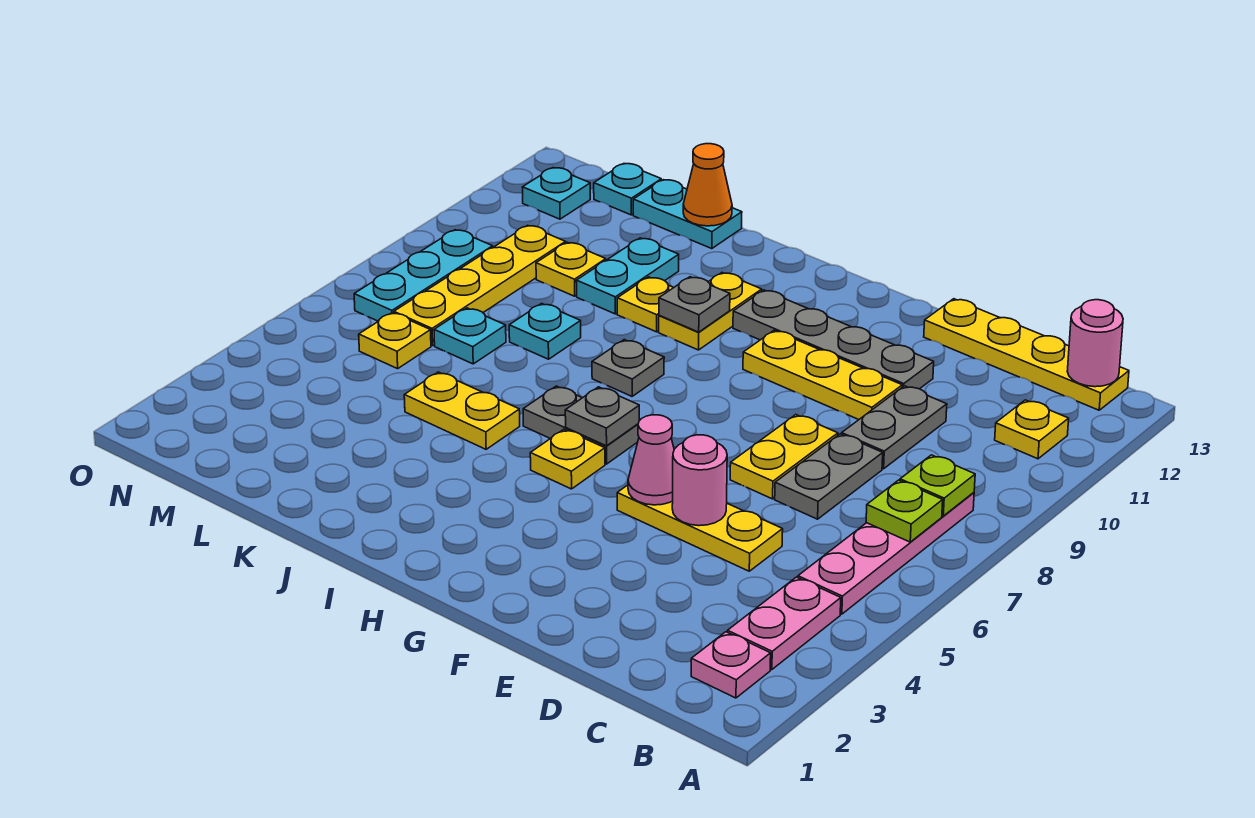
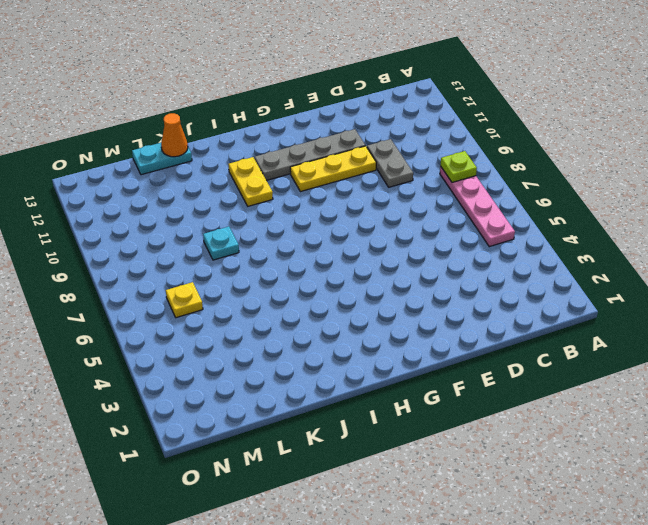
none -> pink plate B2 level 1
none -> pink plate B3:B4 level 1
none -> yellow plate B11 level 1
none -> yellow plate B13:E13 level 1

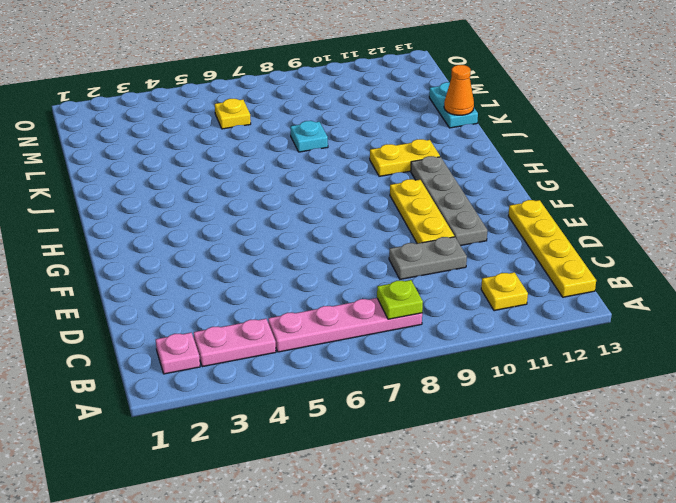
none -> yellow plate D5:F5 level 1
none -> grey plate D7:D8 level 1
none -> yellow plate E7:E8 level 1
none -> yellow plate H5 level 1

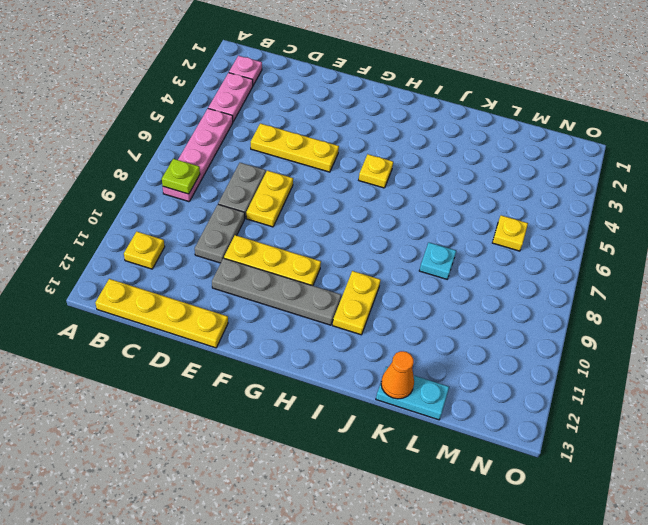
none -> grey plate H6:I6 level 1
none -> grey plate I8 level 1
none -> yellow plate J5:K5 level 1
none -> yellow plate J10 level 1

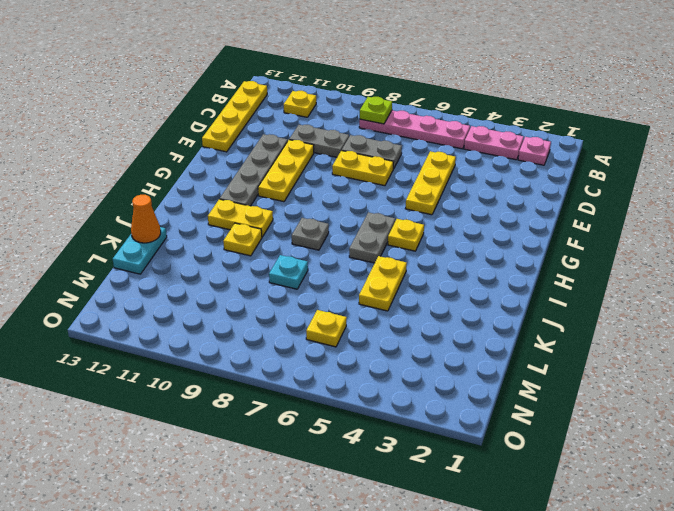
none -> cyan plate K10:K11 level 1
none -> cyan plate L7 level 1
none -> yellow plate L10 level 1
none -> yellow plate M7:M10 level 1

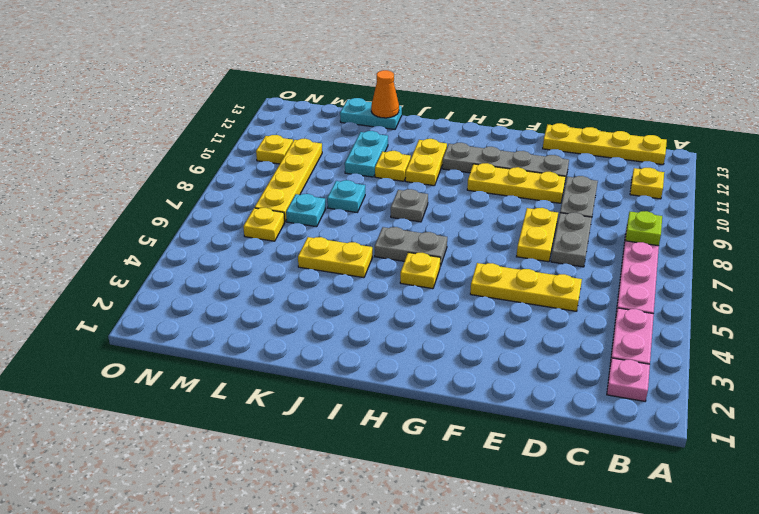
yellow plate N10 level 1 -> yellow plate L10 level 1
none -> cyan plate M13 level 1
none -> cyan plate N7:N9 level 1
none -> cyan plate N12 level 1
none -> lime plate B7 level 2

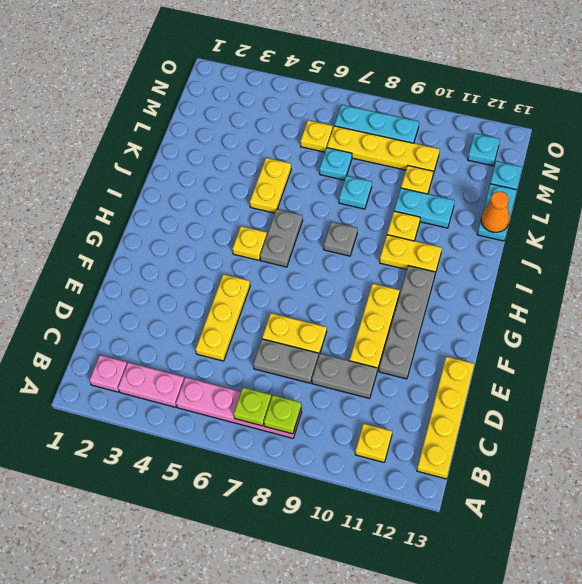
none -> pink round brick B13 level 2
none -> pink round brick E5 level 2
none -> pink cone F5 level 2
none -> grey plate H6 level 2

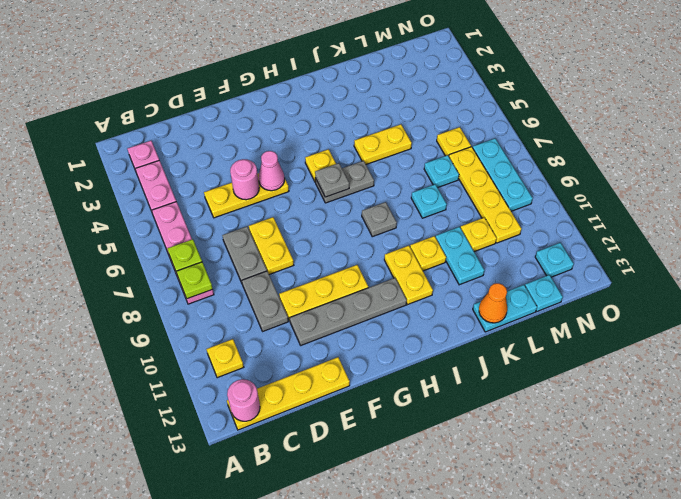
none -> grey plate I10 level 2

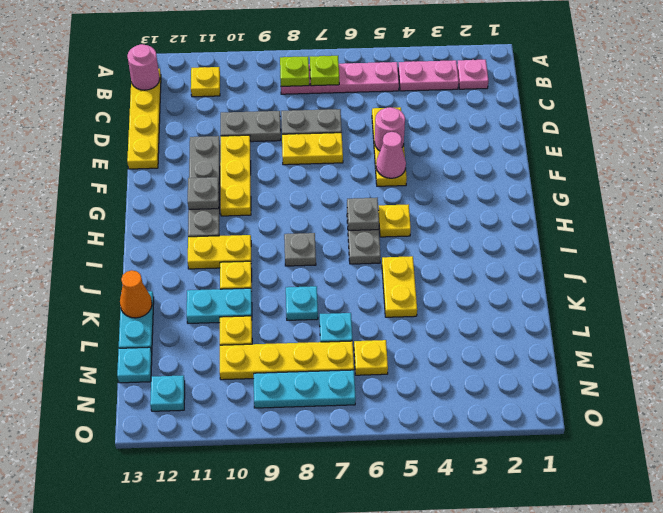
grey plate G11 level 2 -> grey plate I10 level 2

